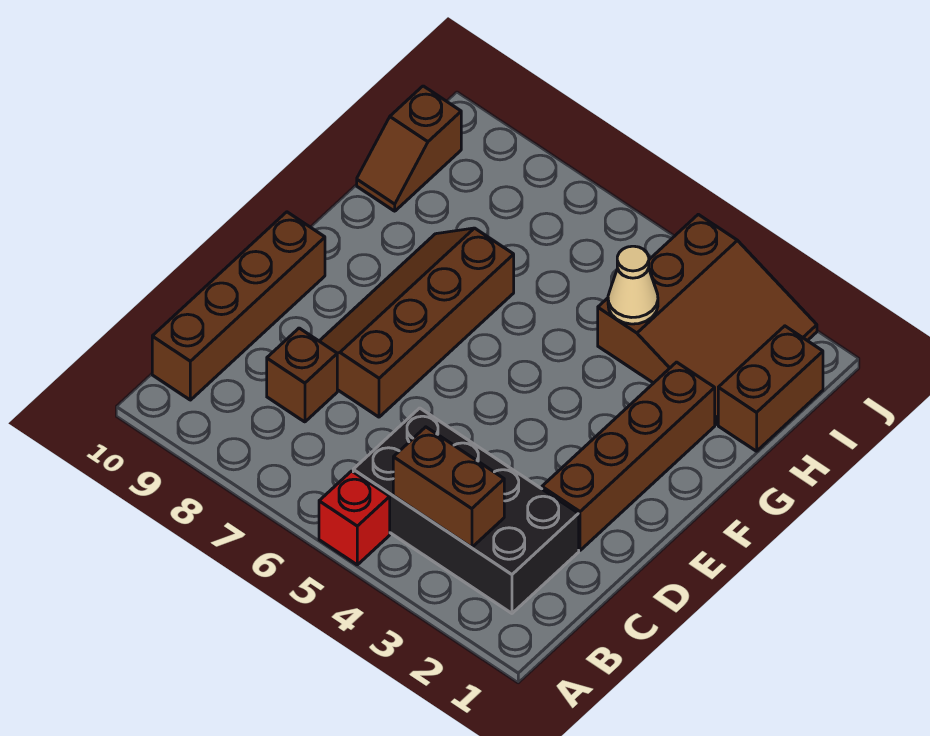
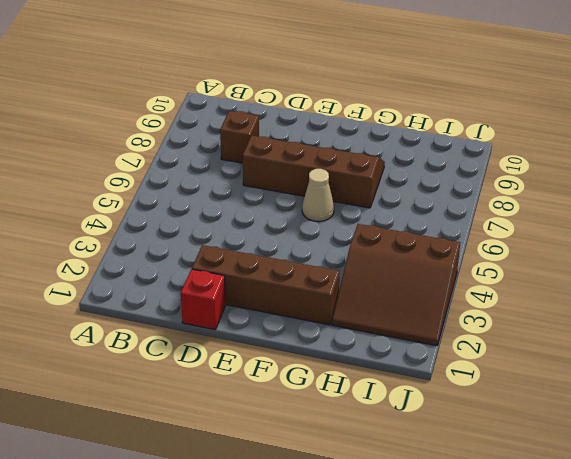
red brick D1 level 1 -> red brick A5 level 1
tan cone F6 level 1 -> tan cone H4 level 2
none -> black brick B2:C5 level 1
none -> brown brick B10:E10 level 1

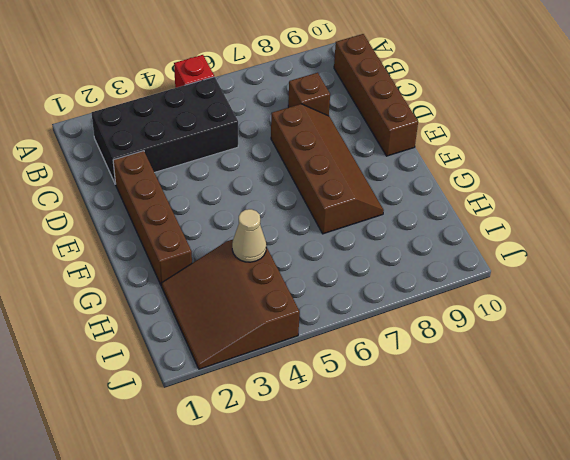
none -> brown brick H1:I1 level 1
none -> brown slope H10:I10 level 1 top I

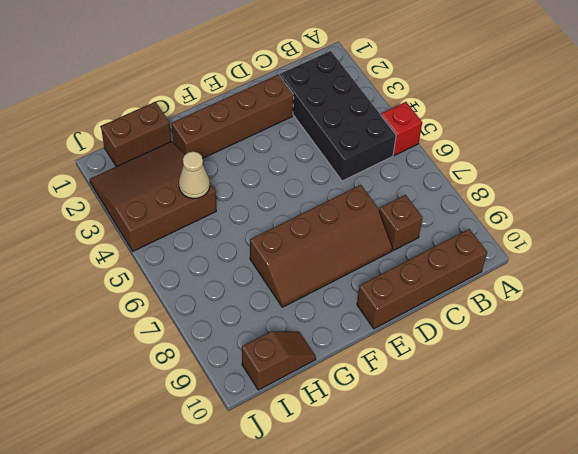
none -> brown brick B3:B4 level 2

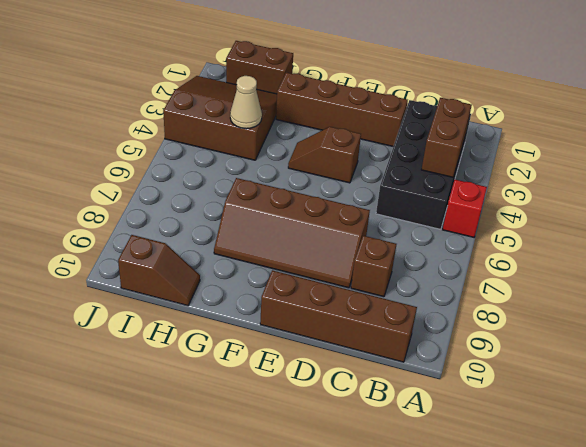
brown slope E4:F4 level 1 top E -> none

